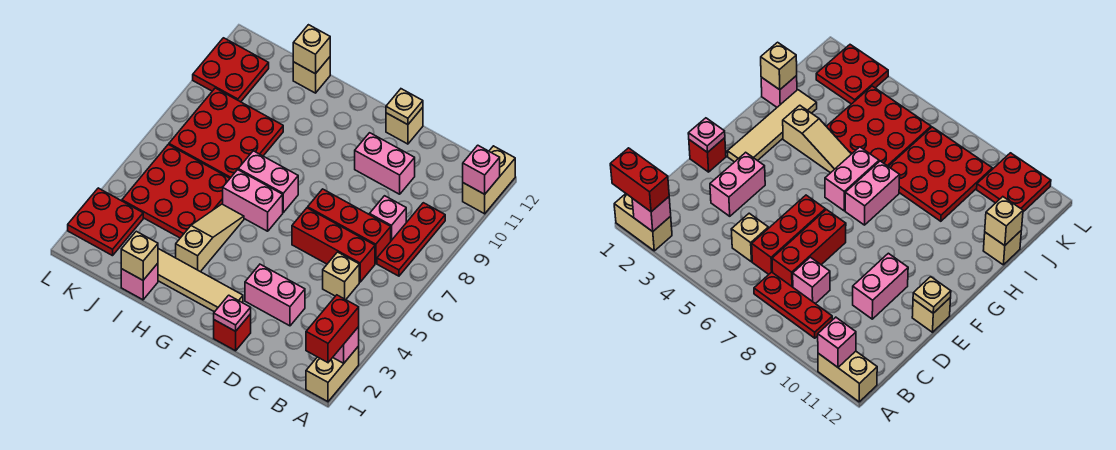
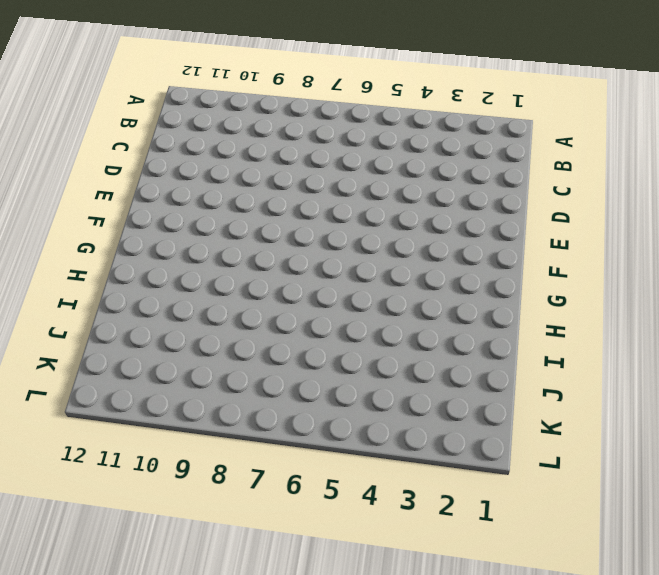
none -> tan brick A1:A2 level 1
none -> tan brick A11:A12 level 1
none -> red plate B7:B9 level 1

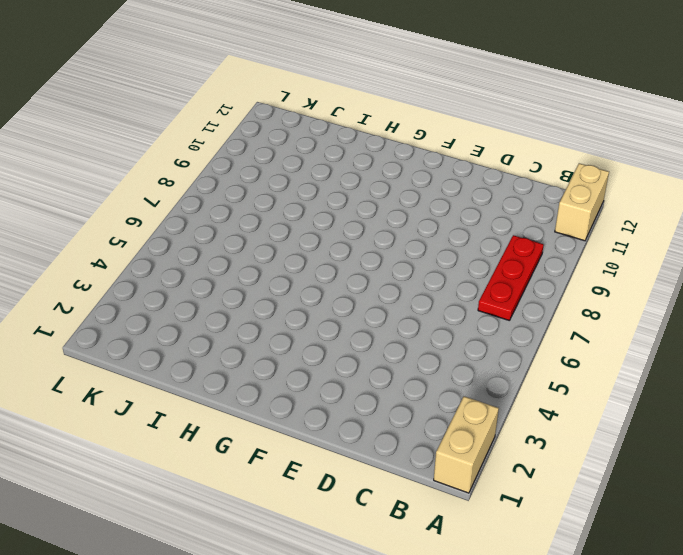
none -> tan brick C5 level 1
none -> red brick C6:E6 level 1
none -> red brick C7:E7 level 1

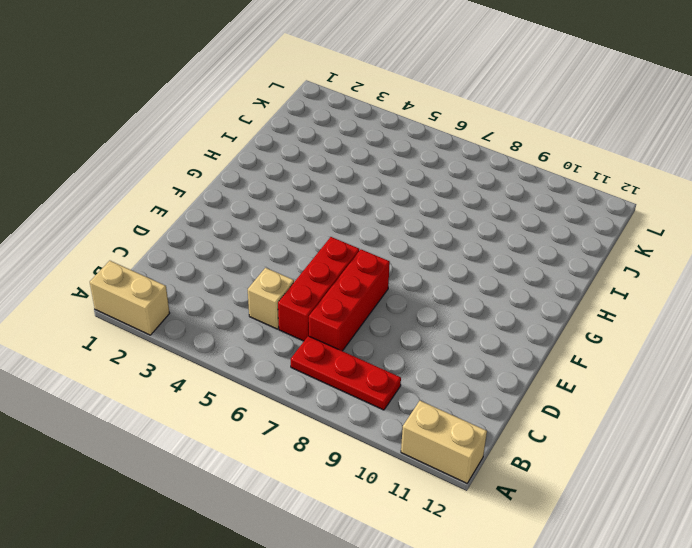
none -> pink brick C8 level 1
none -> pink brick D3:E3 level 1
none -> pink brick D10:E10 level 1

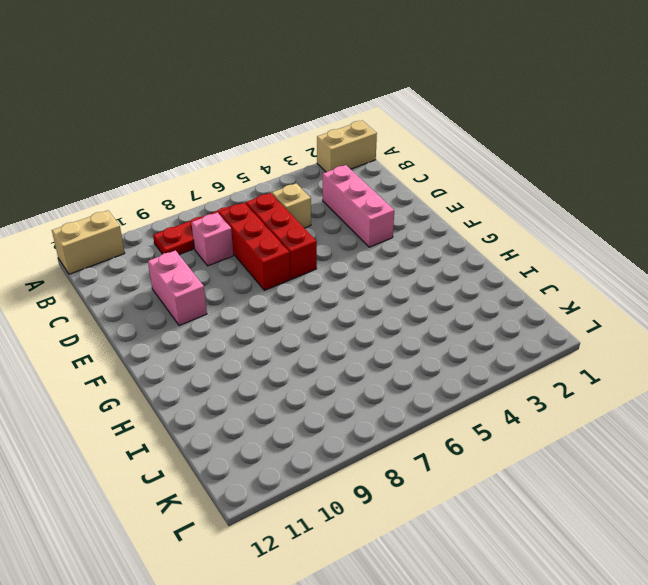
pink brick C3:E3 level 1 -> pink brick D3:E3 level 1
none -> red brick E1 level 1
none -> tan brick E12 level 1
none -> tan tile F2:I2 level 1

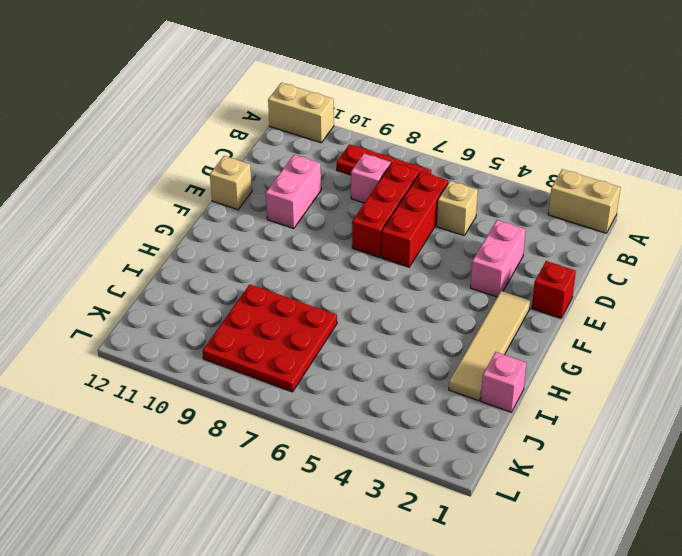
none -> pink brick G6:H6 level 1
none -> pink brick G7:H7 level 1
none -> tan slope H3:H5 level 1 top 3

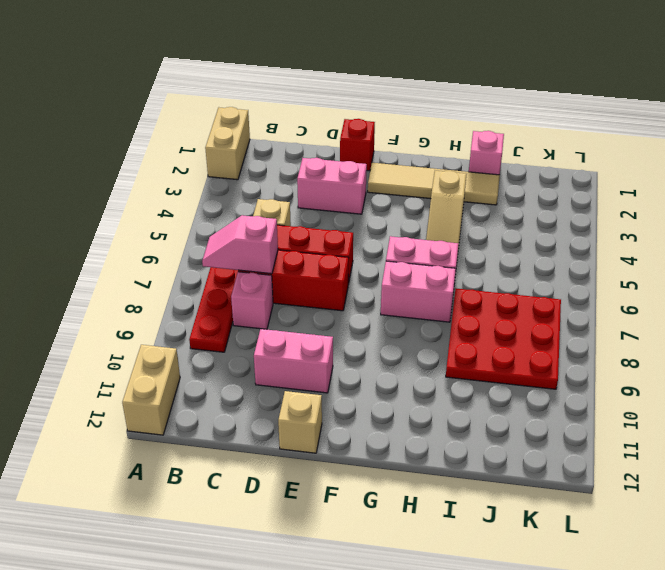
pink slope B7:C7 level 2 top C -> none
none -> red plate I4:K6 level 1
none -> tan brick I12 level 1
none -> red plate K2:L3 level 1

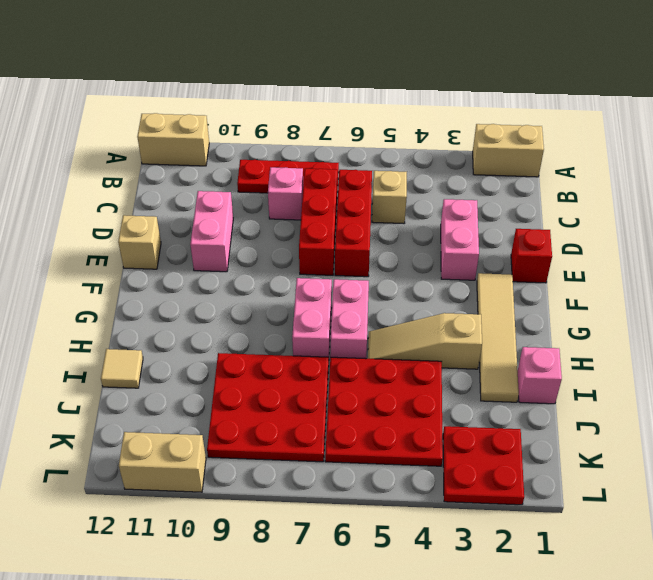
tan tile I12 level 1 -> tan brick I12 level 1
tan brick L10:L11 level 1 -> red plate K10:L11 level 1
none -> pink brick A2 level 2
none -> pink brick A11 level 2
none -> pink plate E1 level 2

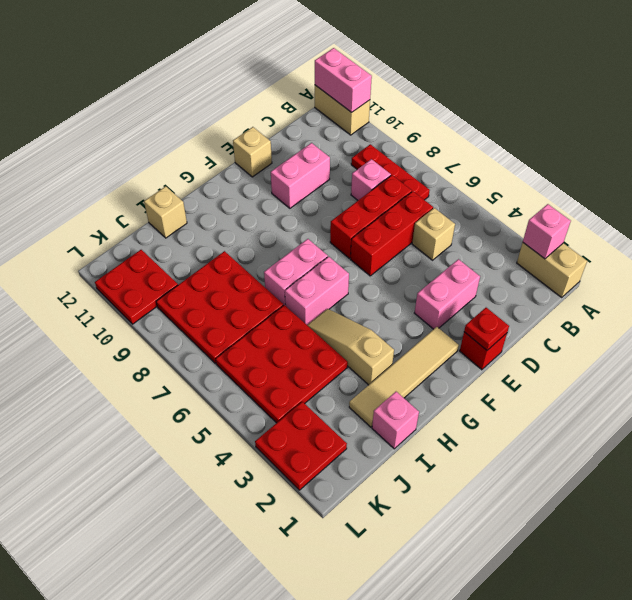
pink brick A11:A12 level 2 -> pink brick A11 level 2
red plate E1 level 2 -> pink plate E1 level 2
none -> tan plate E12 level 2
none -> tan brick I1 level 2
none -> tan brick I12 level 2

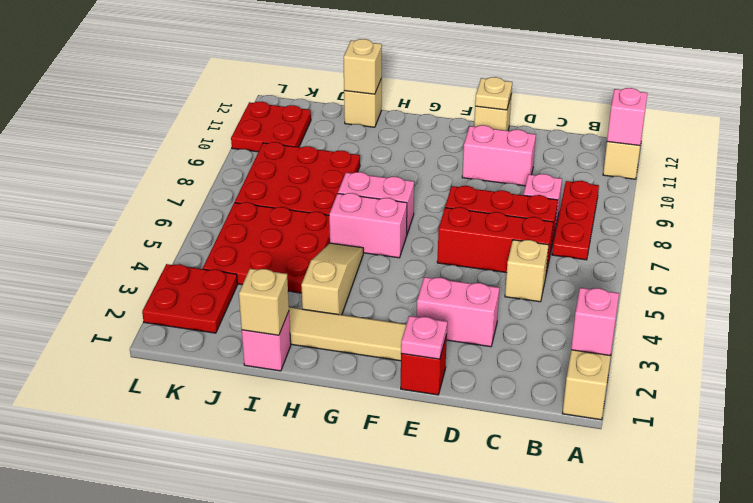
none -> red brick A1:A2 level 3

